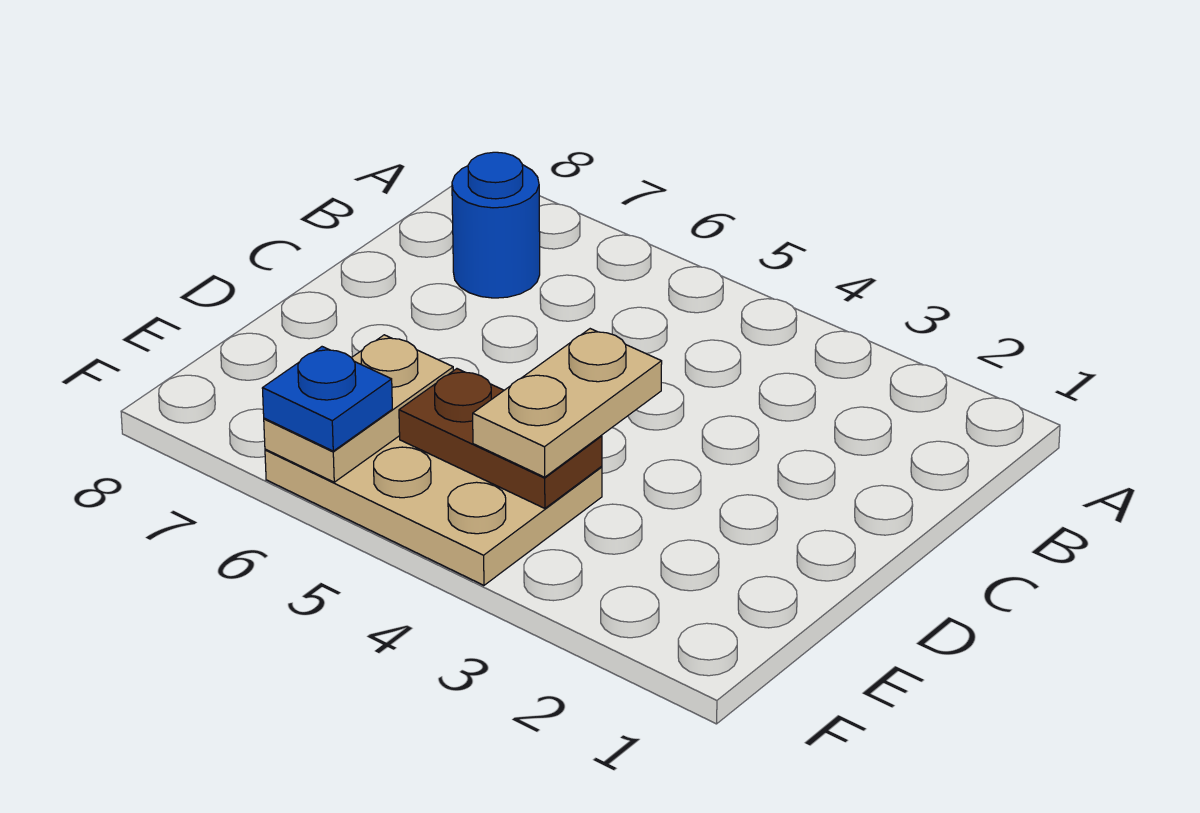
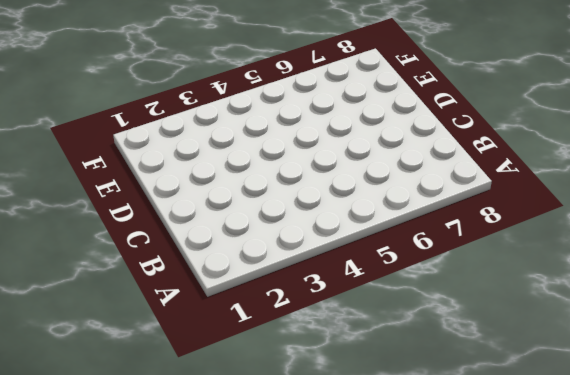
none -> blue round brick B7 level 1
none -> tan plate E4:F6 level 1

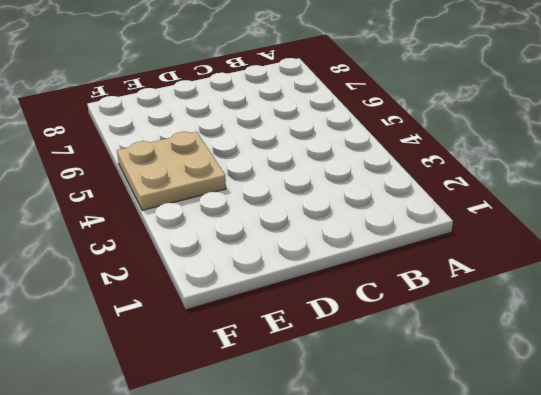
tan plate E4:F5 level 1 -> tan plate E4:F6 level 1
none -> blue round brick B7 level 1
none -> brown plate E4:E5 level 2

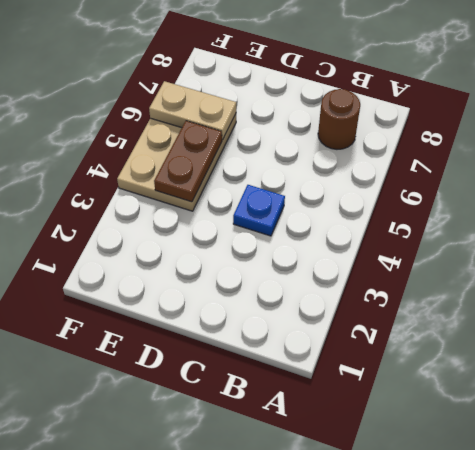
brown round brick B7 level 1 -> blue round brick B7 level 1
blue plate C4 level 1 -> blue plate F6 level 3
none -> tan plate D4:E4 level 3

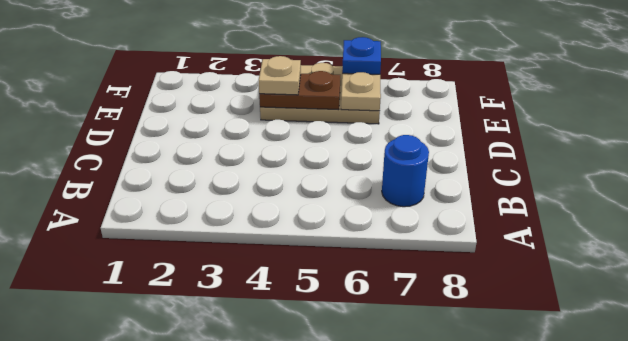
tan plate E4 level 3 -> tan plate D4:E4 level 3

